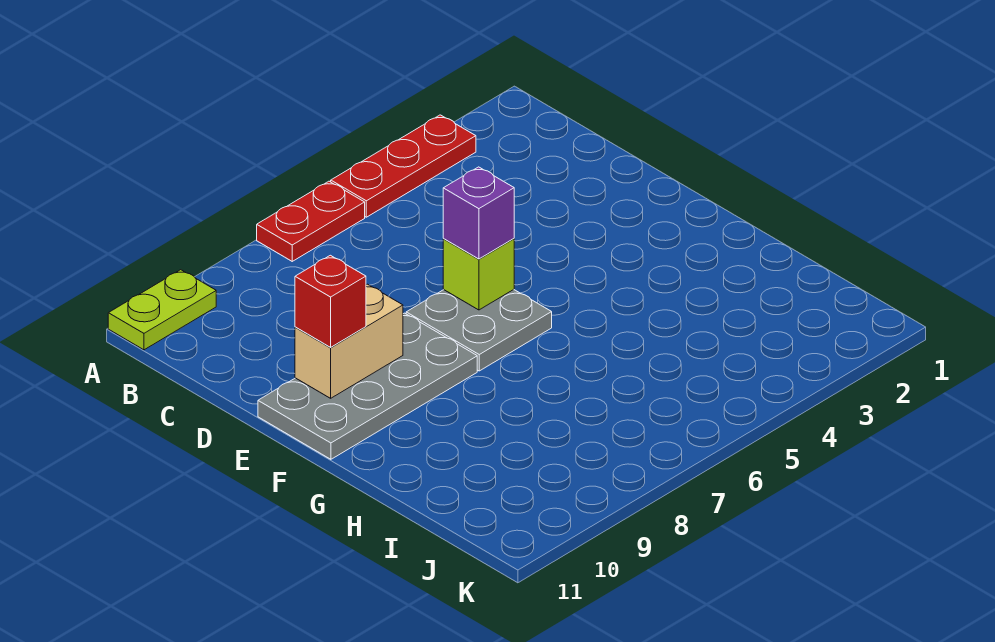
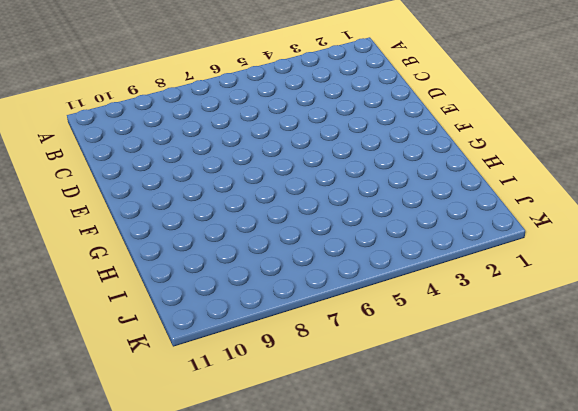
none -> red plate A3:A5 level 1
none -> red plate A6:A7 level 1

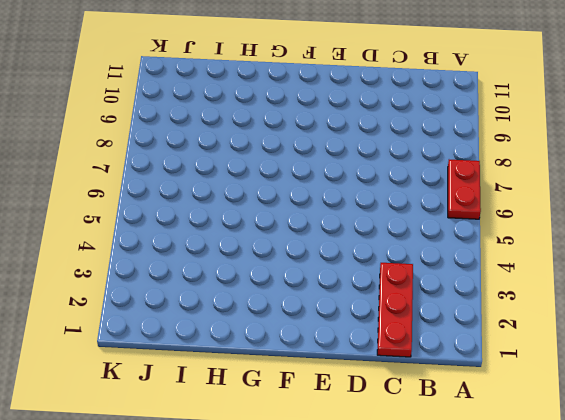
red plate C1:C3 level 1 -> red plate A3:A5 level 1
none -> lime plate A10:A11 level 1
none -> grey plate E6:F7 level 1

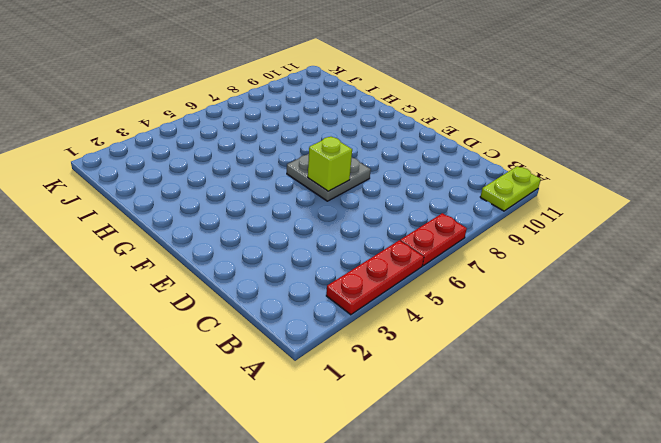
none -> grey plate E8:F11 level 1
none -> tan brick E9:E10 level 2

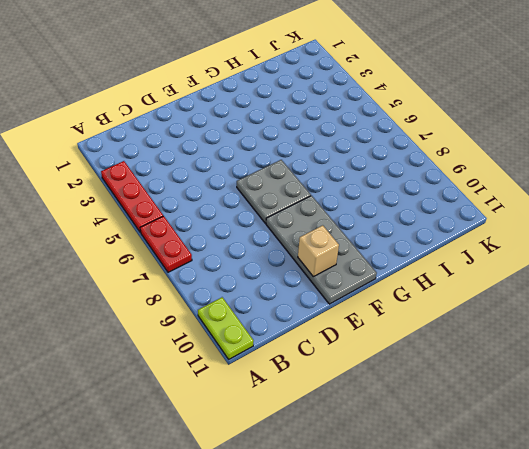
tan brick E10 level 2 -> tan brick E9:E10 level 2
none -> lime brick E6 level 2
none -> purple brick E6 level 3

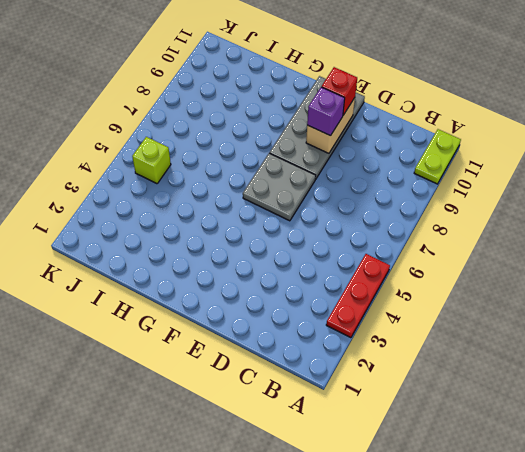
purple brick E9 level 3 -> purple brick E6 level 3
lime brick J5 level 1 -> lime brick E6 level 2
none -> red plate A6:A7 level 1

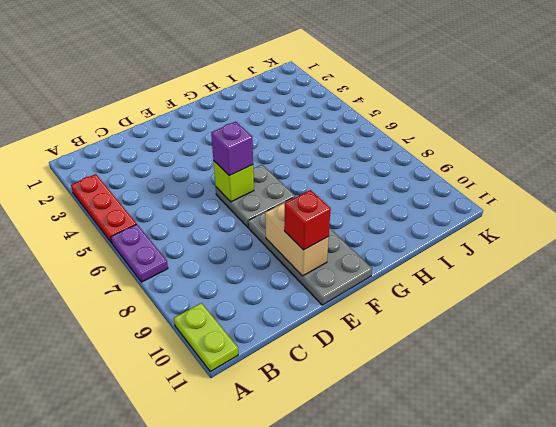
purple plate A6:A7 level 1 -> red plate A6:A7 level 1

